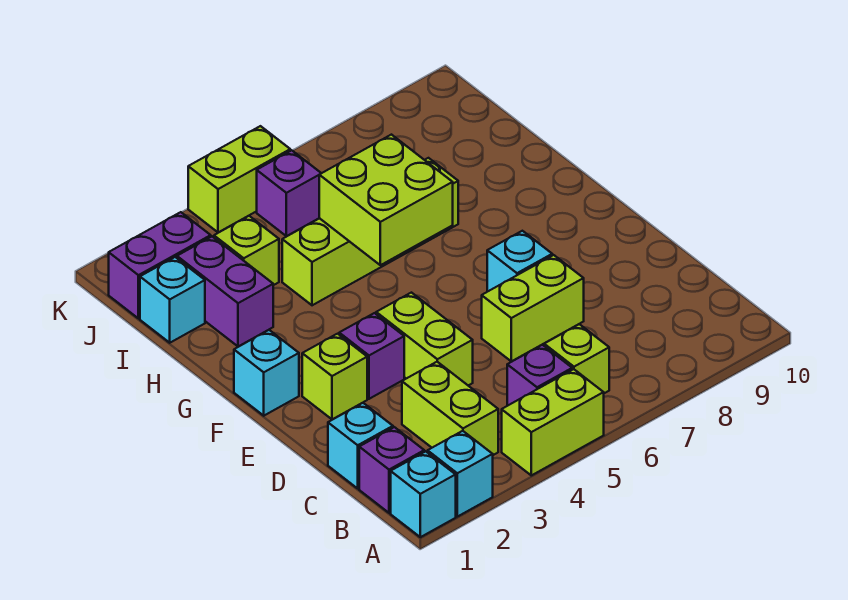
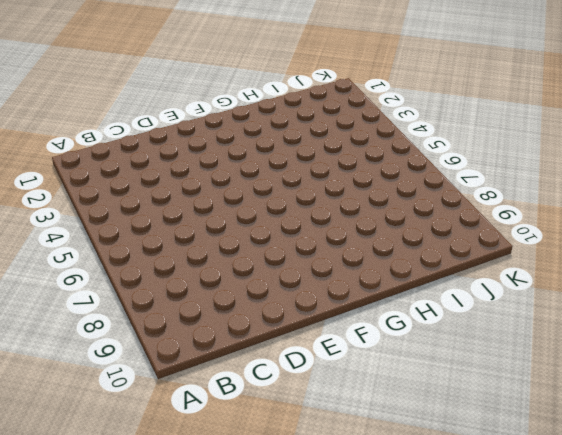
none -> cyan brick A1 level 1
none -> cyan brick A2 level 1
none -> lime brick A4:A5 level 1

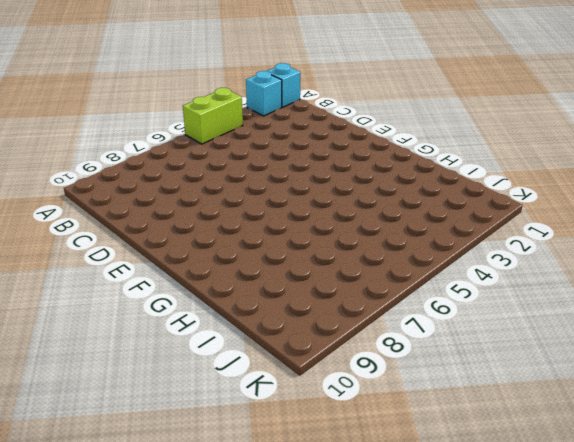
none -> purple brick B1 level 1
none -> lime brick B3:C3 level 1
none -> purple brick B5 level 1

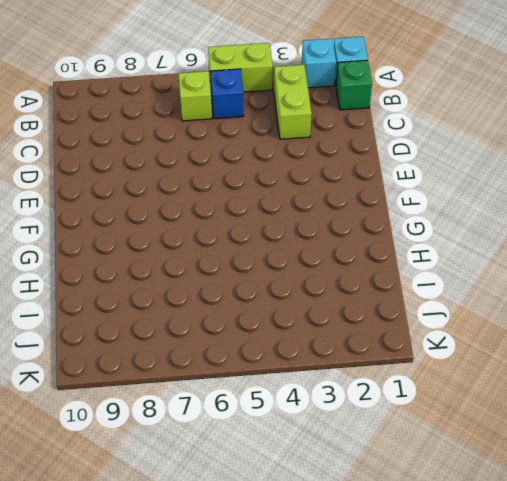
green brick B1 level 1 -> purple brick B1 level 1
blue brick B5 level 1 -> purple brick B5 level 1
none -> cyan brick C1 level 1
none -> lime brick D4:E4 level 1
none -> lime brick D6:D7 level 1

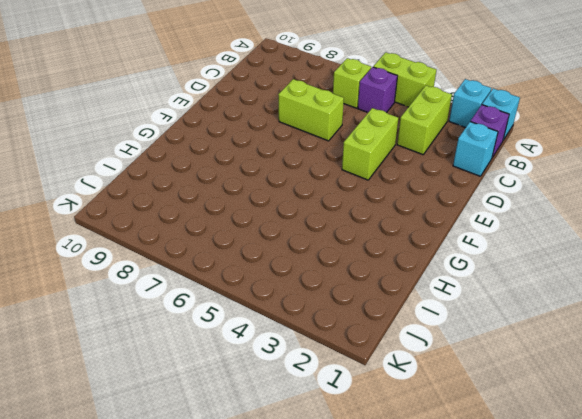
none -> lime brick E2 level 1
none -> purple brick E3 level 1
none -> cyan brick E7 level 1

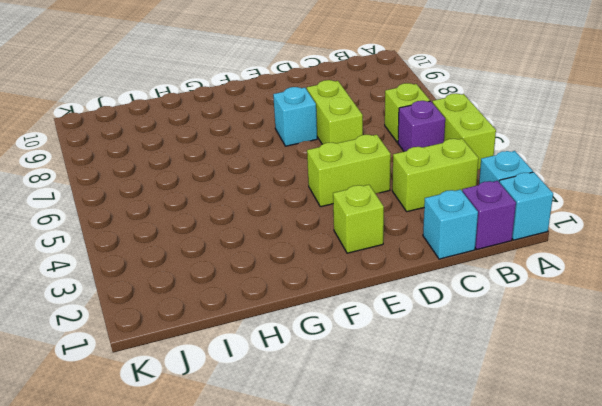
none -> purple brick E3 level 1
none -> cyan brick F1 level 1
none -> purple brick H2:I2 level 1

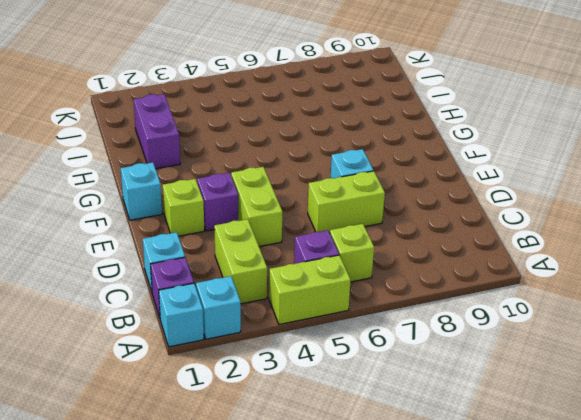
none -> lime brick H4:H7 level 1
none -> cyan brick I1 level 1
none -> lime brick I3 level 1

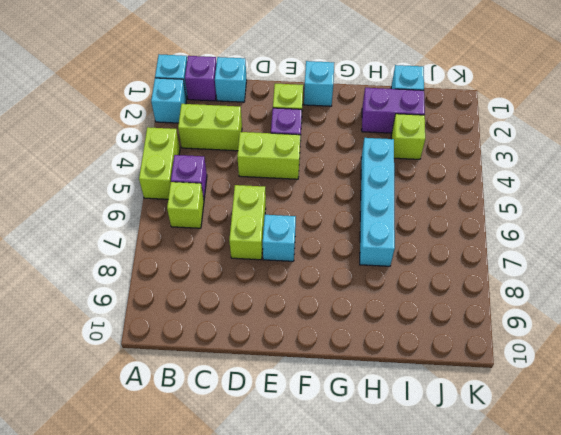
cyan brick H4:H7 level 1 -> lime brick H4:H7 level 1
none -> purple brick J1:J2 level 1
none -> purple brick J5 level 1
none -> lime brick K4:K5 level 1

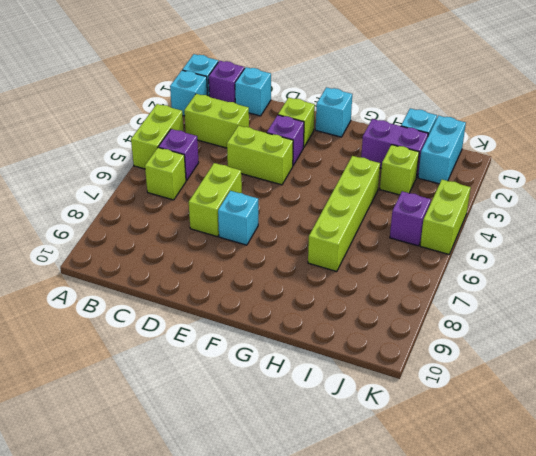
cyan brick J1:J2 level 1 -> purple brick J1:J2 level 1
none -> lime brick G5:H6 level 2

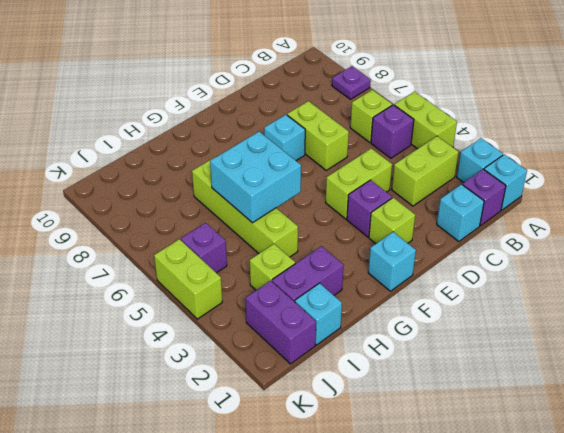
purple plate A8 level 1 -> none
cyan brick G5:H6 level 2 -> lime brick G5:H6 level 2

